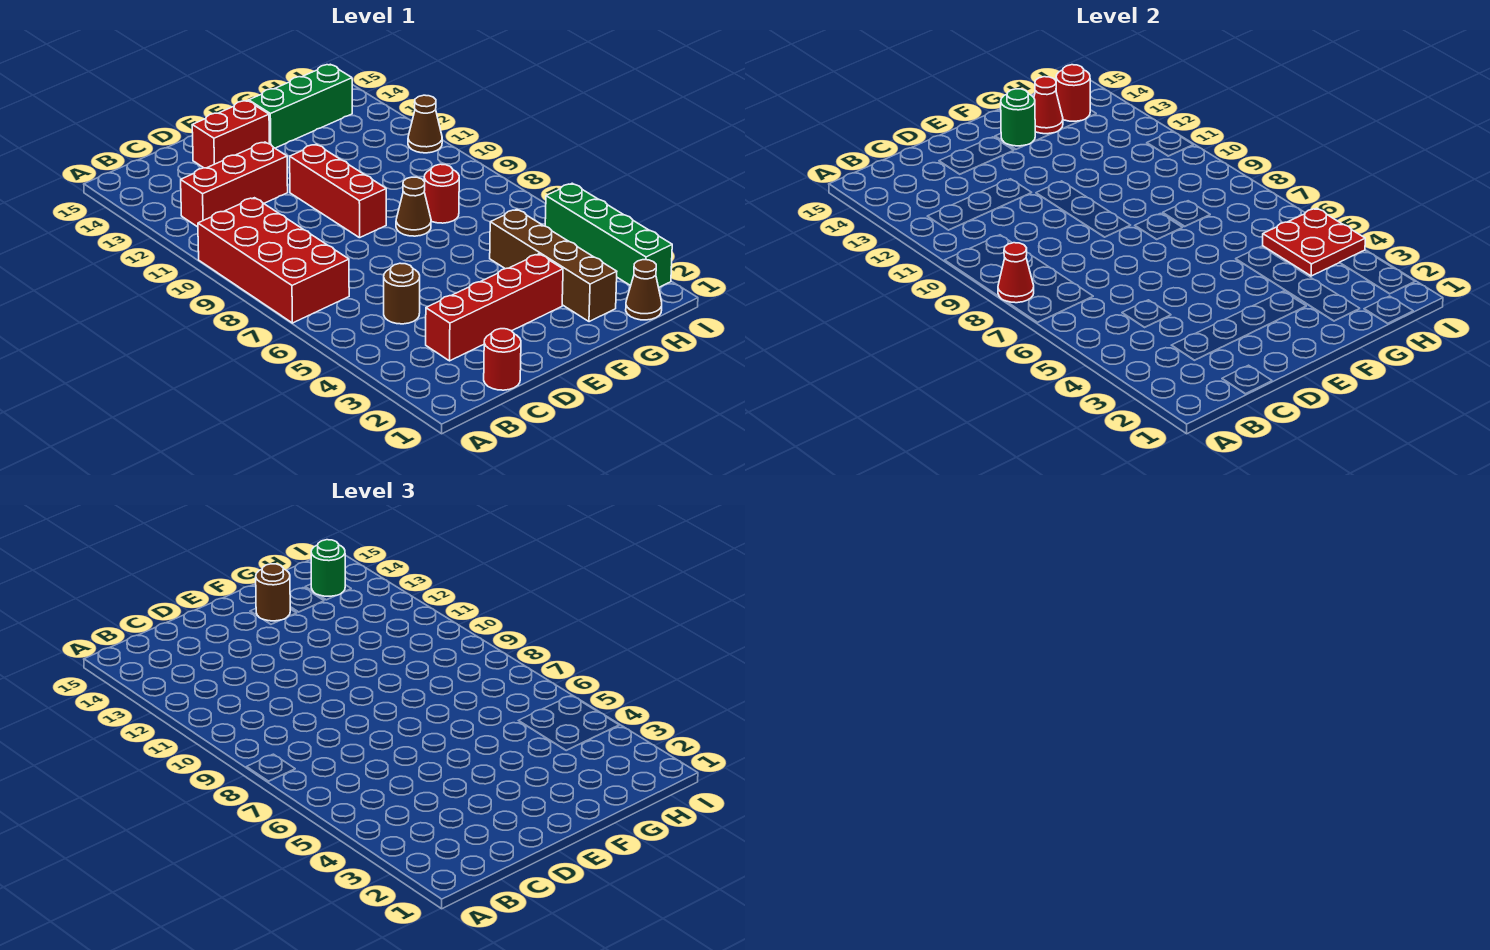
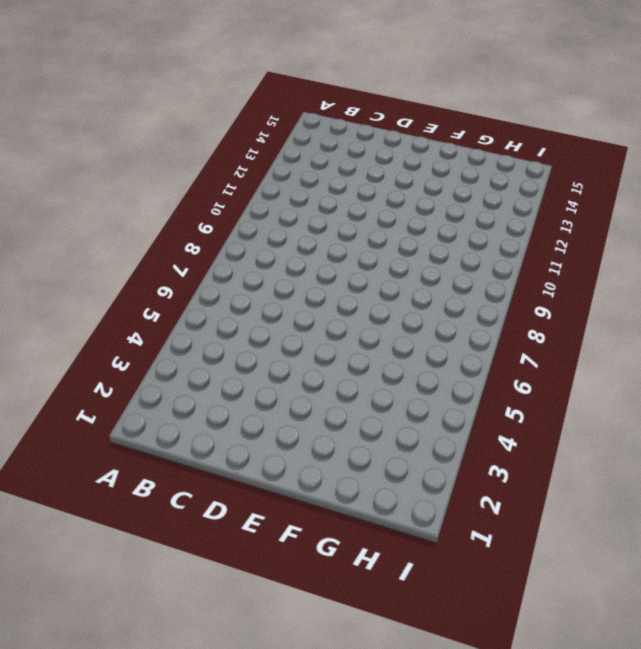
none -> red brick A7:B10 level 1
none -> red brick B12:D12 level 1
none -> red round brick C1 level 1

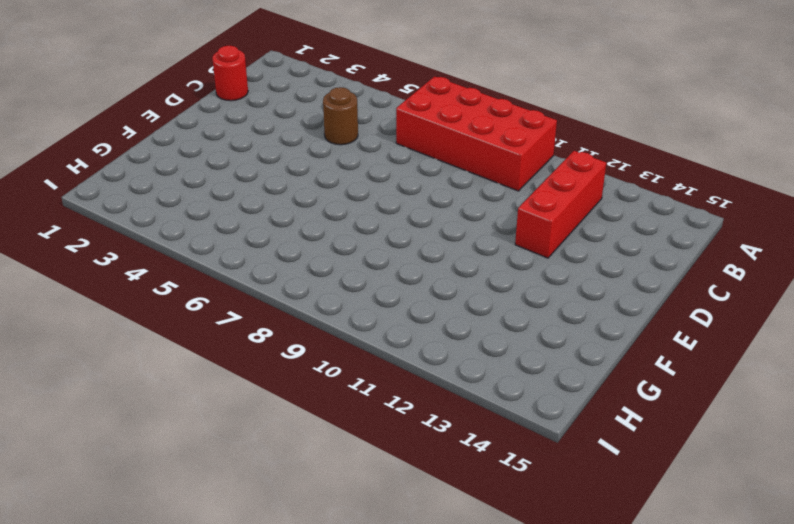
none -> red brick C3:F3 level 1
none -> red brick D14:E14 level 1
none -> red brick E9:E11 level 1

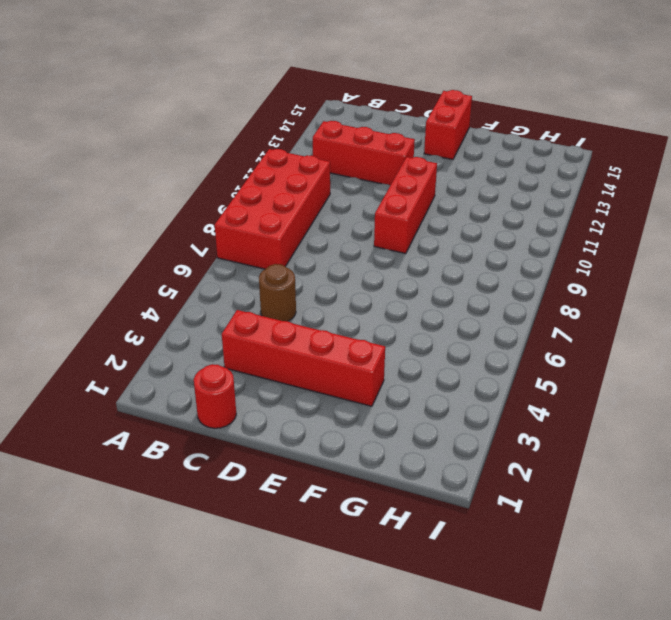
red brick E14:E15 level 1 -> red brick D14:E14 level 1
none -> brown cone F8 level 1
none -> green brick F14:H14 level 1
none -> brown brick G2:G5 level 1

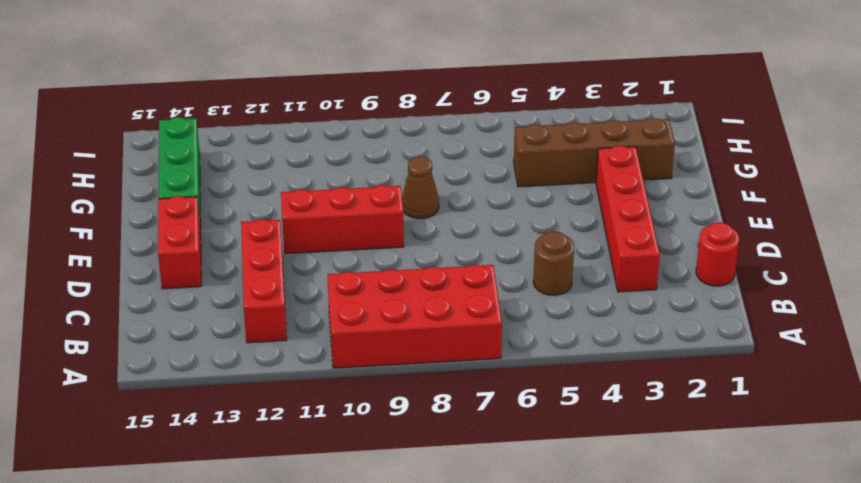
none -> red round brick G8 level 1
none -> brown cone H1 level 1
none -> green brick I2:I5 level 1

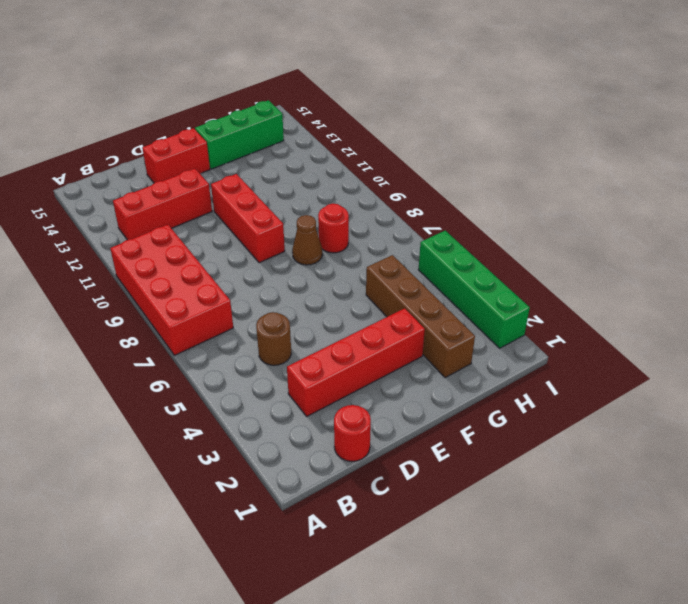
none -> brown cone H1 level 1
none -> brown cone I11 level 1
none -> red cone A8 level 2

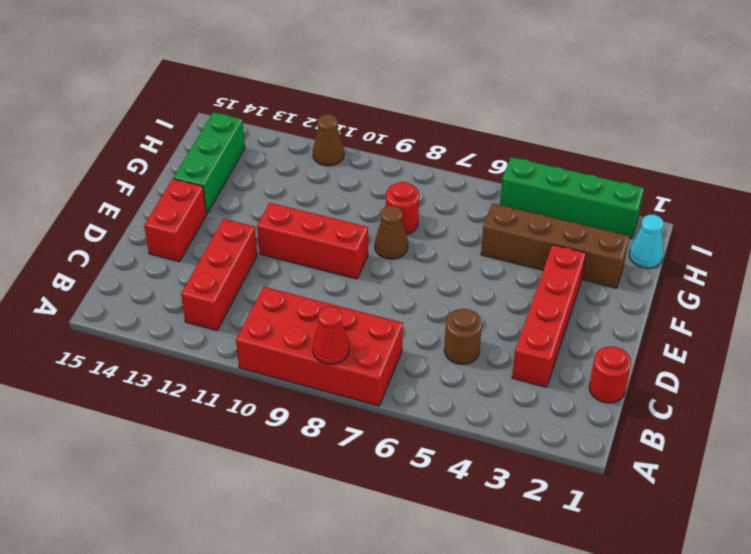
cyan cone H1 level 1 -> brown cone H1 level 1
none -> green round brick F14 level 2
none -> red cone G14 level 2
none -> red plate H4:I5 level 2

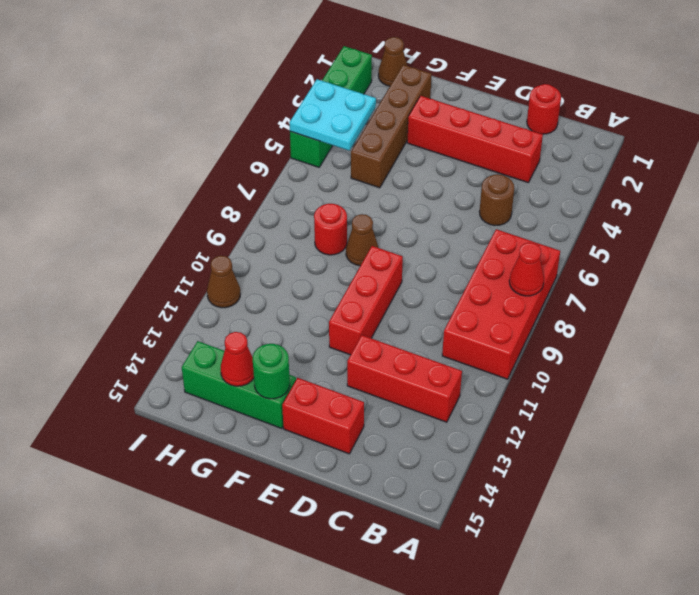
cyan plate H4:I5 level 2 -> red plate H4:I5 level 2
none -> red round brick H14 level 2
none -> brown round brick F14 level 3
none -> green round brick H14 level 3

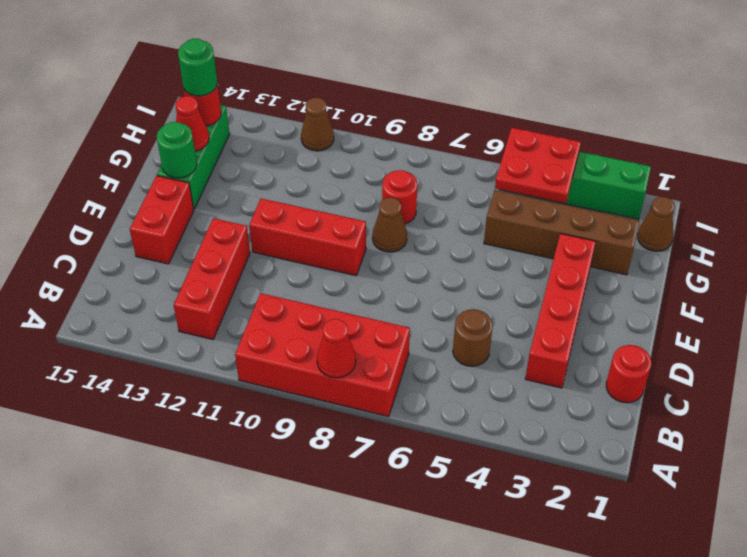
none -> brown round brick F14 level 3

